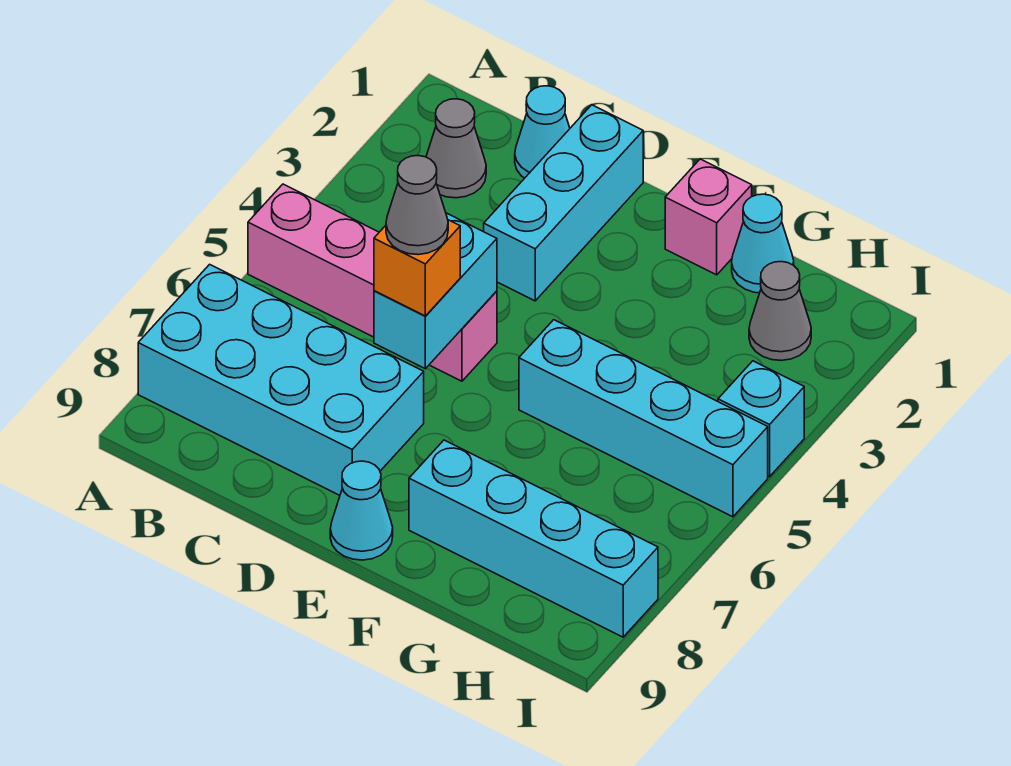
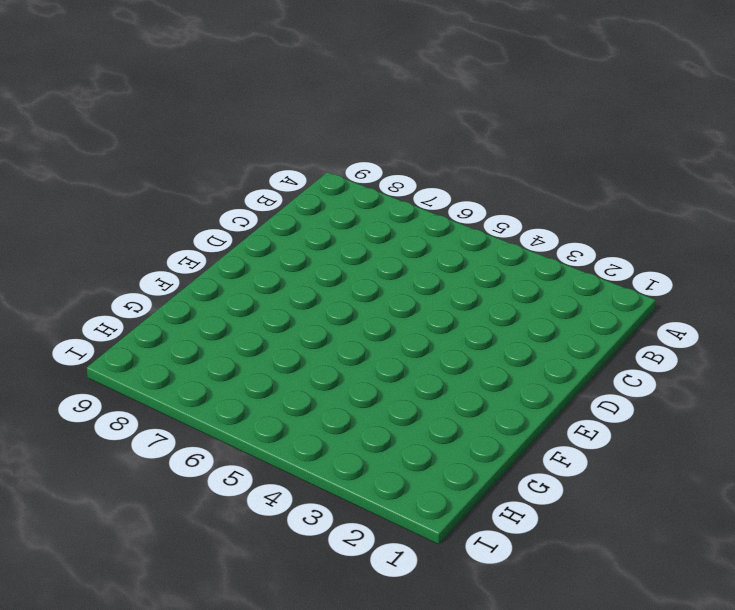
none -> pink brick A5:D5 level 1
none -> cyan brick A7:D8 level 1
none -> grey cone B2 level 1

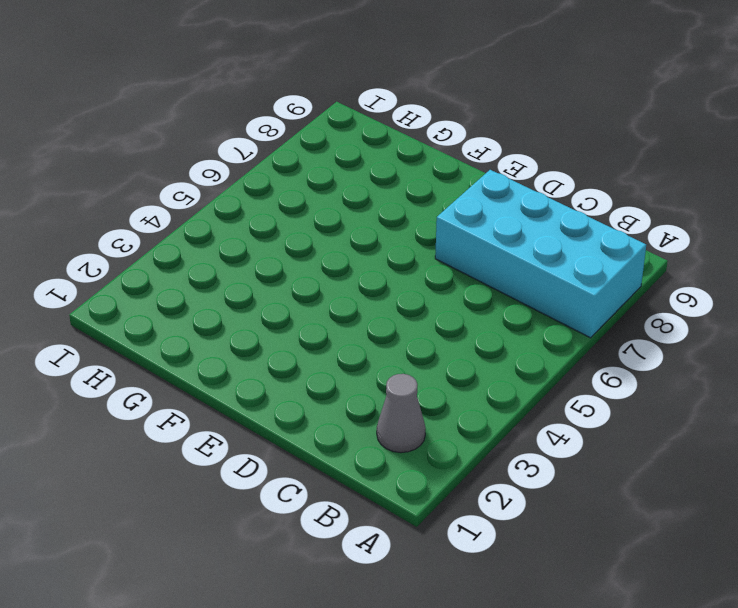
none -> pink brick A5:D5 level 1
none -> cyan cone C1 level 1
none -> cyan brick D1:D3 level 1

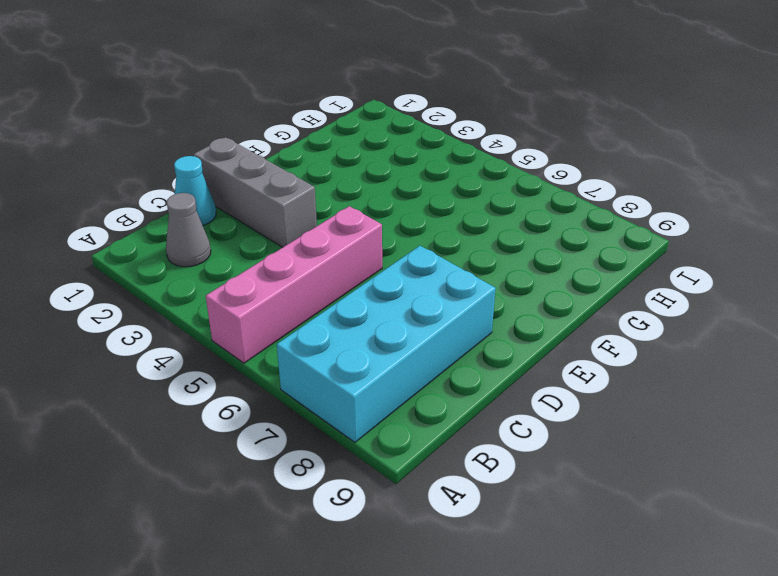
grey brick D1:D3 level 1 -> cyan brick D1:D3 level 1
none -> cyan cone E9 level 1
none -> pink brick F1 level 1
none -> cyan brick F5:I5 level 1

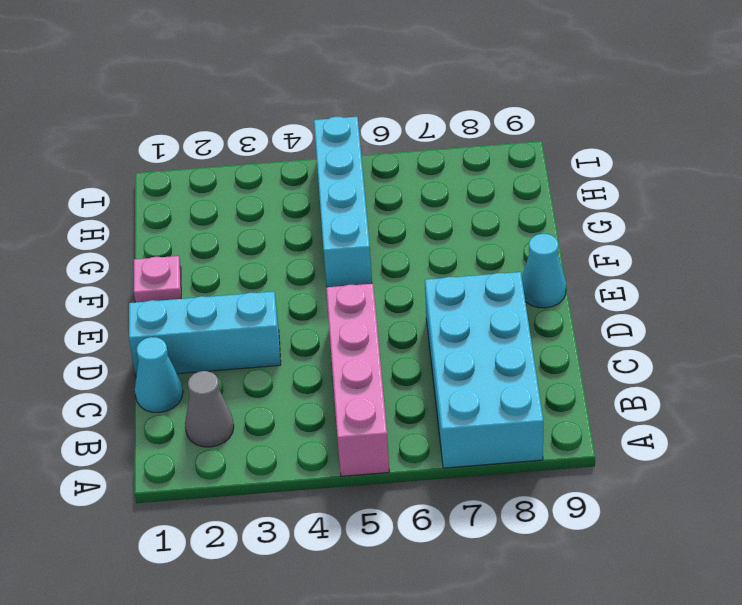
pink plate F1 level 1 -> pink brick F1 level 1
none -> cyan brick F8:I8 level 1
none -> cyan cone G1 level 1
none -> grey cone H2 level 1

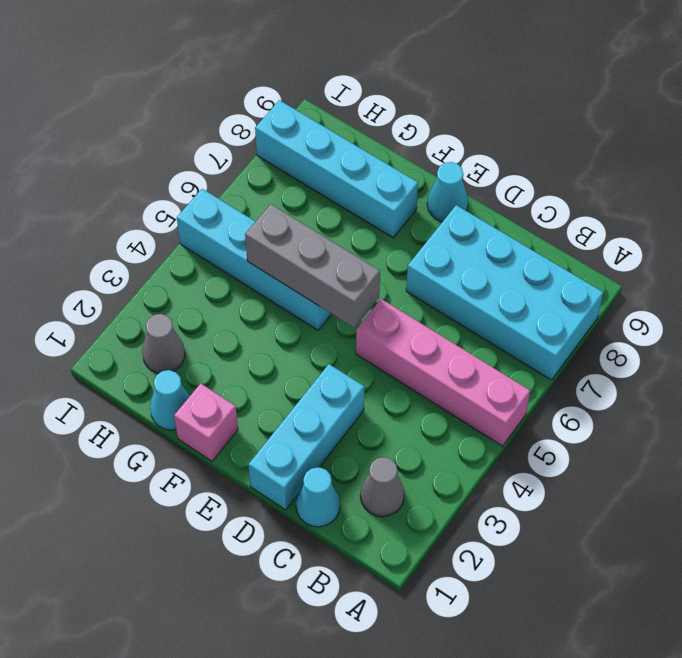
grey brick E5:G5 level 2 -> none
none -> cyan brick I4 level 1
none -> cyan brick D5:D6 level 2
none -> orange brick D6 level 3

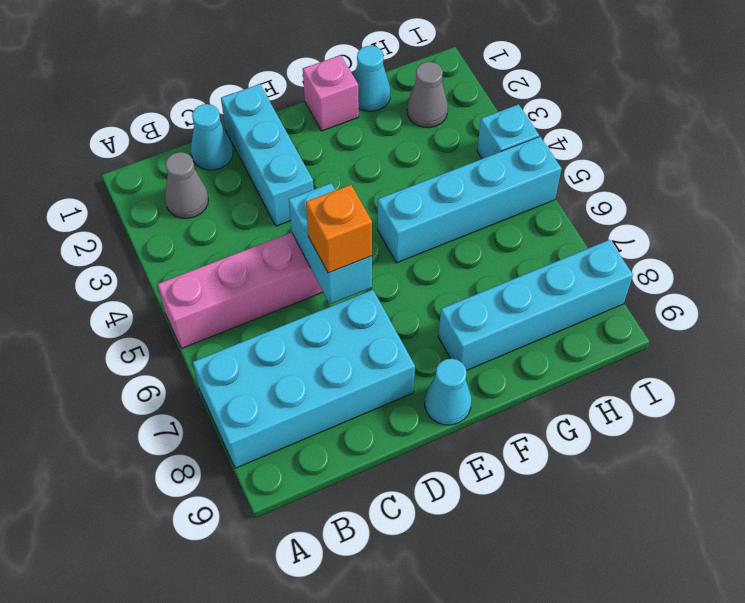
none -> grey cone D6 level 4

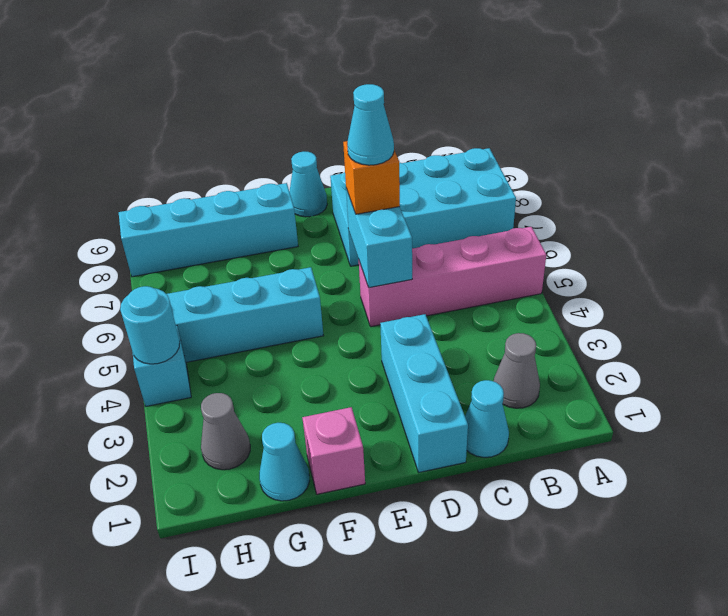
cyan cone D6 level 4 -> grey cone D6 level 4
cyan round brick I4 level 2 -> none

